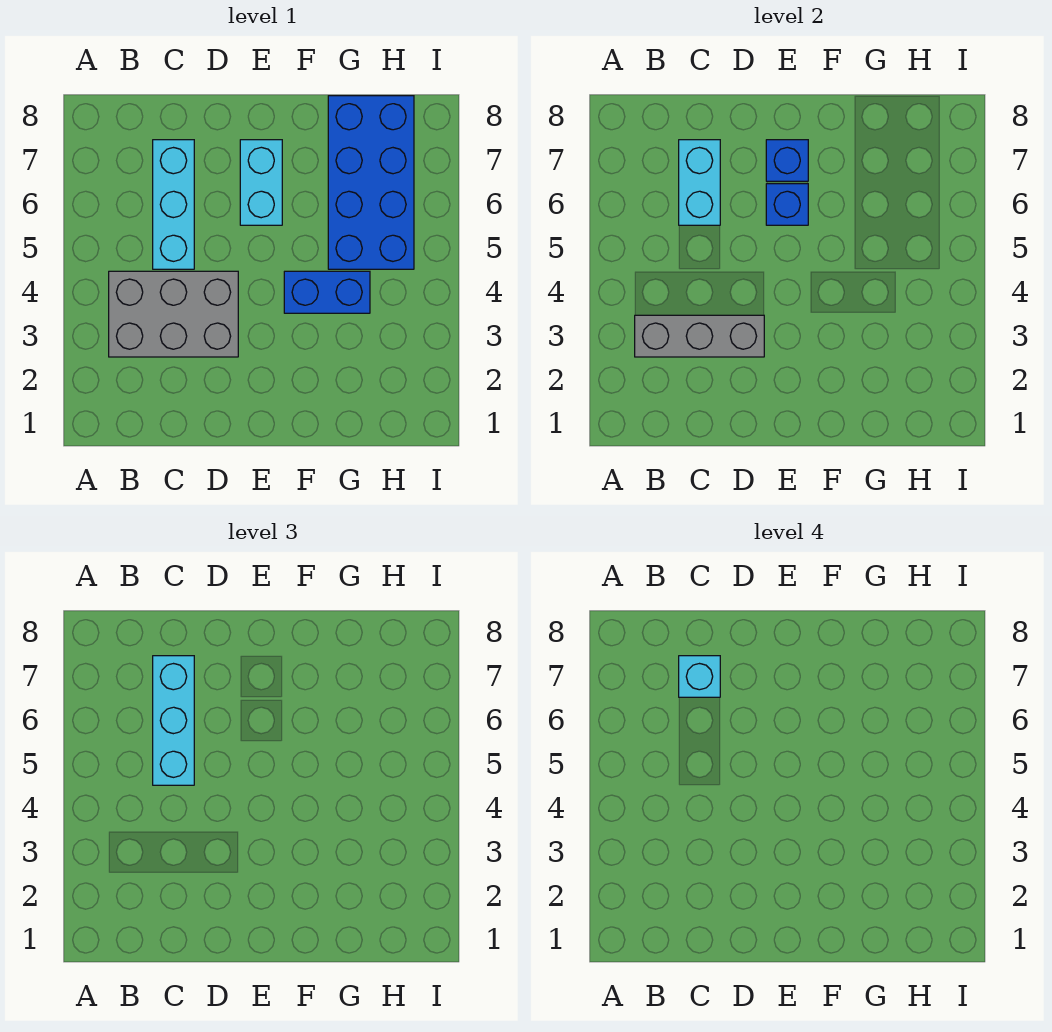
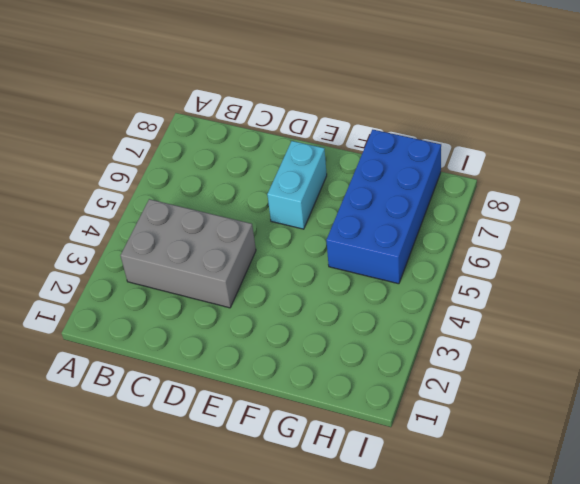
none -> cyan brick C5:C7 level 1
none -> blue brick F4:G4 level 1

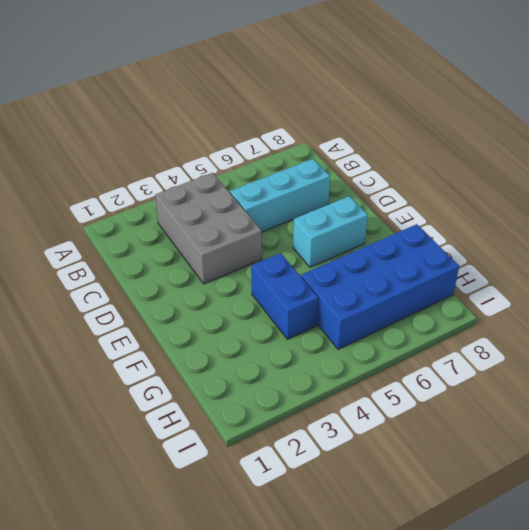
none -> grey brick B3:D3 level 2
none -> cyan brick C6:C7 level 2

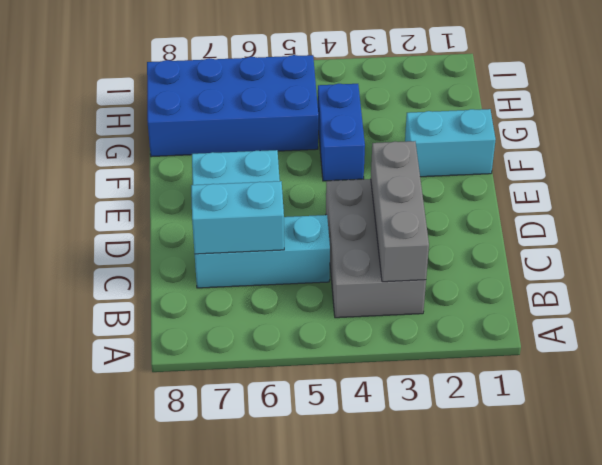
cyan brick F1:F2 level 1 -> none
none -> blue brick E6 level 2
none -> blue brick E7 level 2

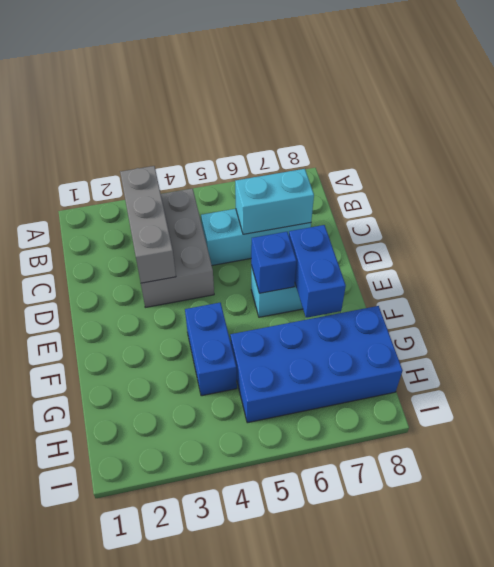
blue brick E7:F7 level 2 -> blue brick E7 level 2
none -> cyan brick C5:C7 level 3
none -> cyan brick C7 level 4

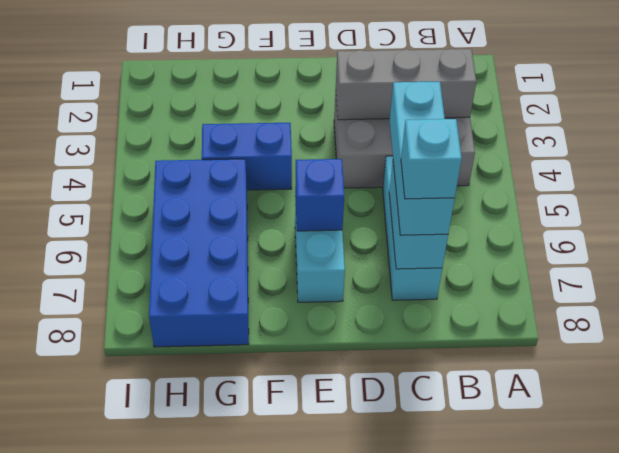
none -> blue brick E7 level 2

